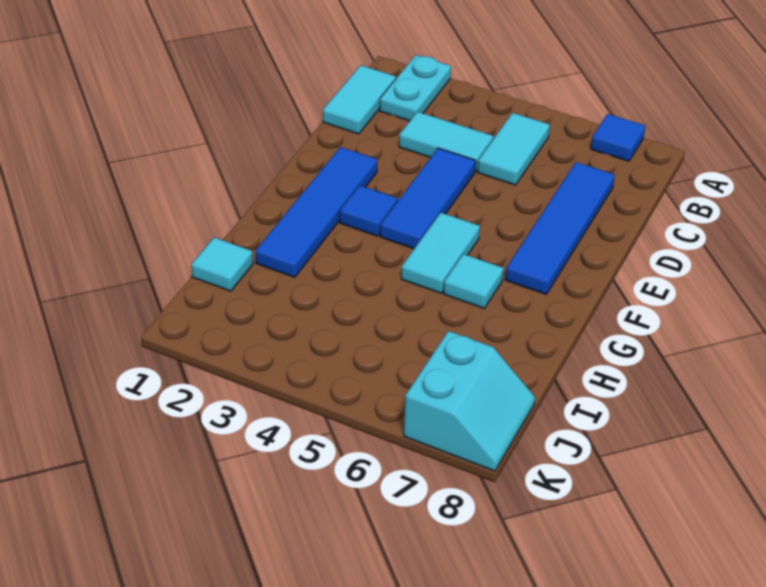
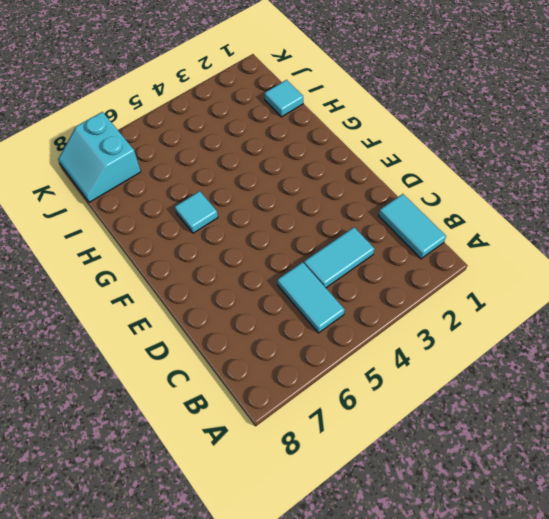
none -> cyan plate A2:B2 level 1
none -> blue tile A7 level 1
none -> blue tile C7:F7 level 1

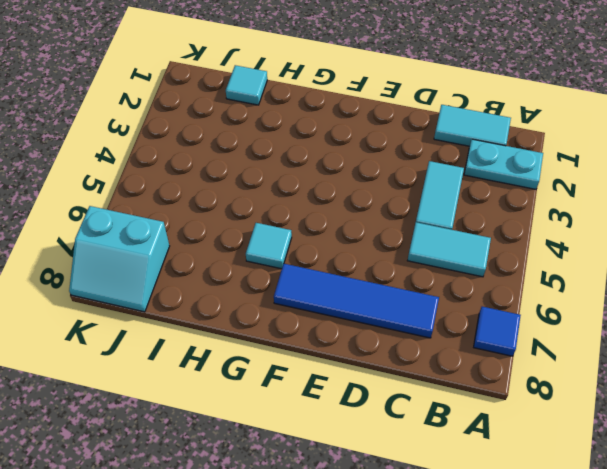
none -> blue tile D4:F4 level 1
none -> blue tile E2:H2 level 1
none -> blue tile F3 level 1

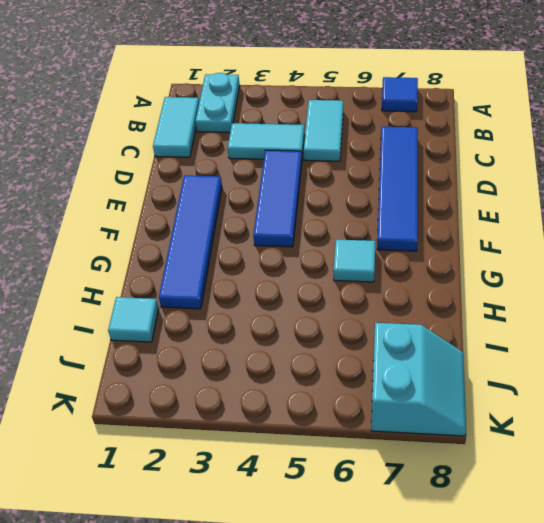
none -> blue tile F3 level 1
none -> cyan tile F5:G5 level 1

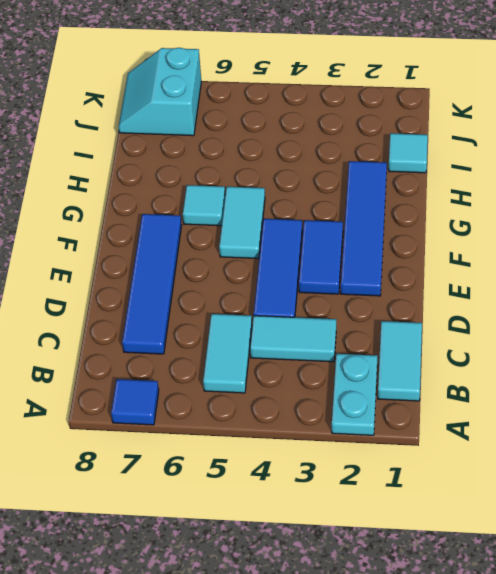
blue tile E3:F3 level 1 -> blue tile F3 level 1

